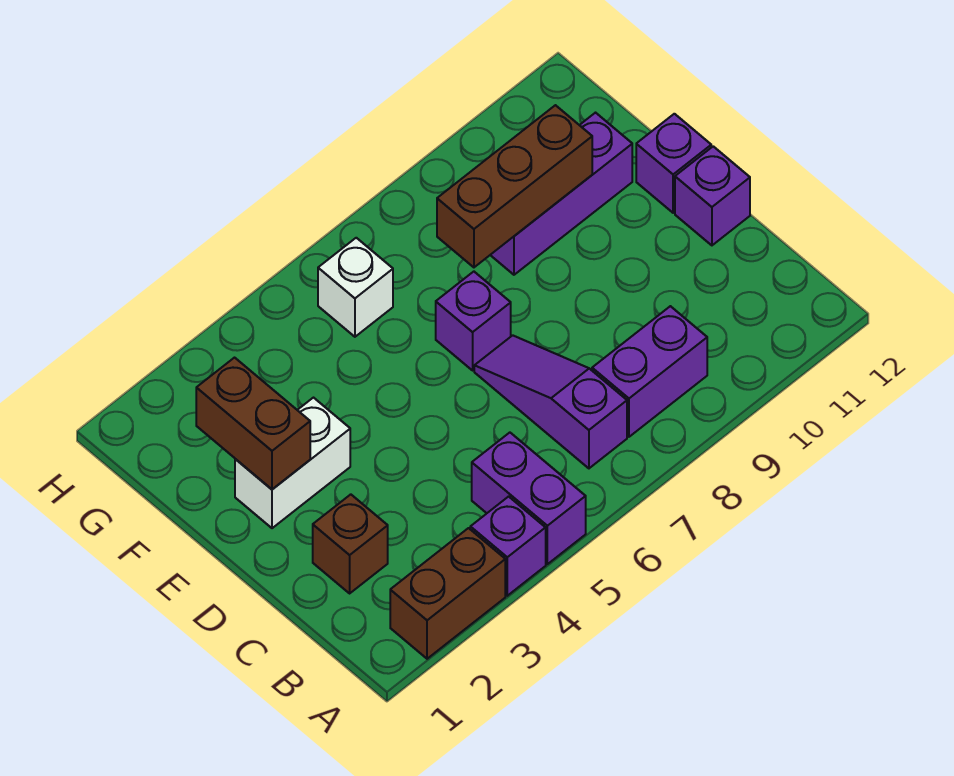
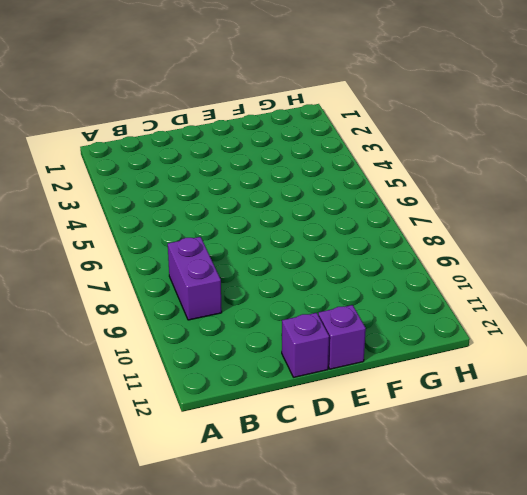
none -> brown brick A2:A3 level 1
none -> purple brick A4 level 1
none -> purple brick A5:B5 level 1

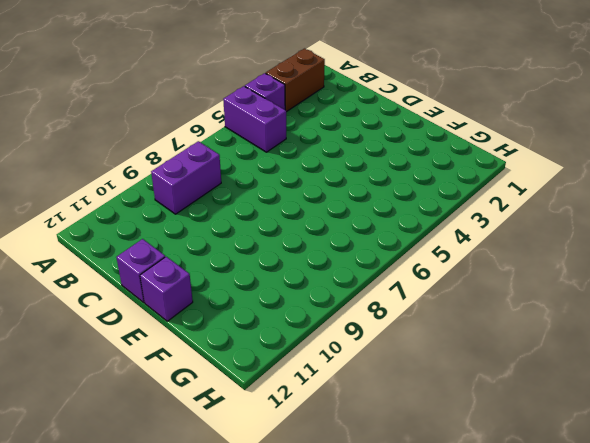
none -> purple slope B7:D7 level 1 top B
none -> brown brick C2 level 1
none -> white brick E2:E3 level 1

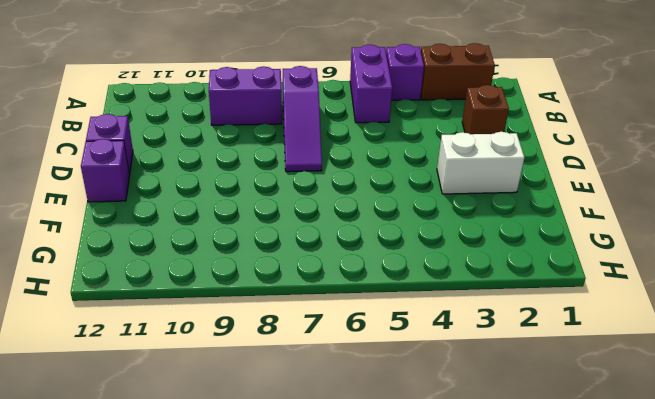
none -> purple brick E7 level 1
none -> purple brick F9:F11 level 1
none -> white brick G6 level 1

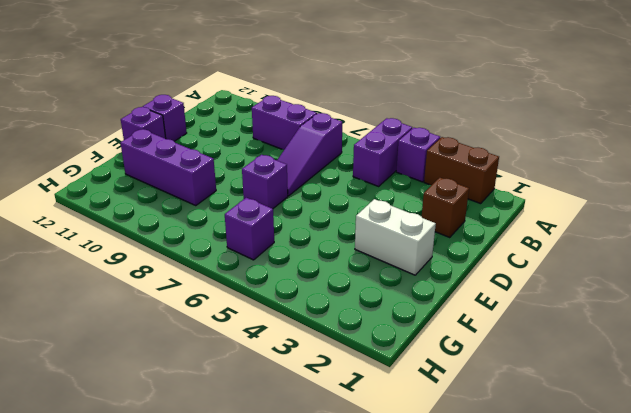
purple brick G6 level 1 -> white brick G6 level 1
none -> brown brick E2:F2 level 2
none -> brown brick F8:F10 level 2

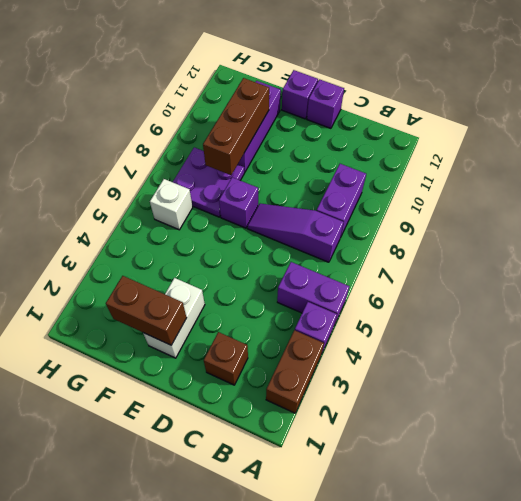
purple plate F7:G8 level 1 -> none

